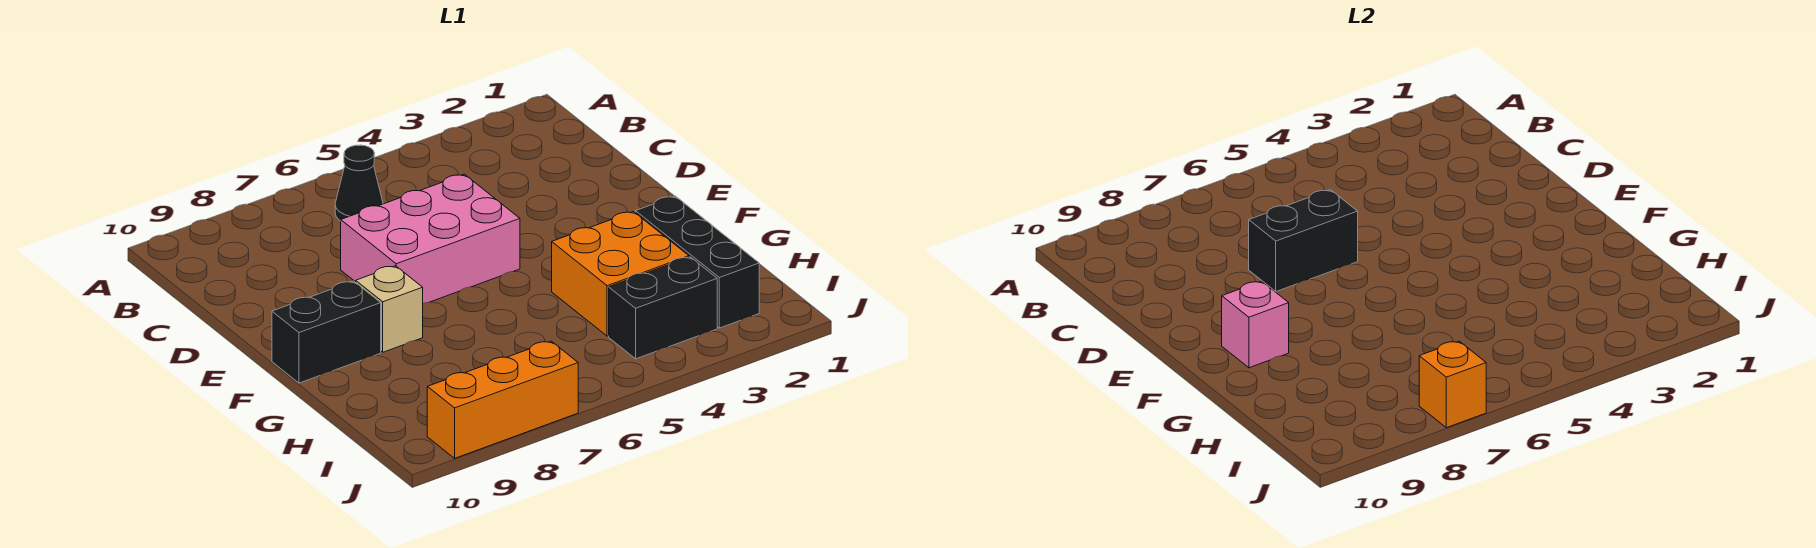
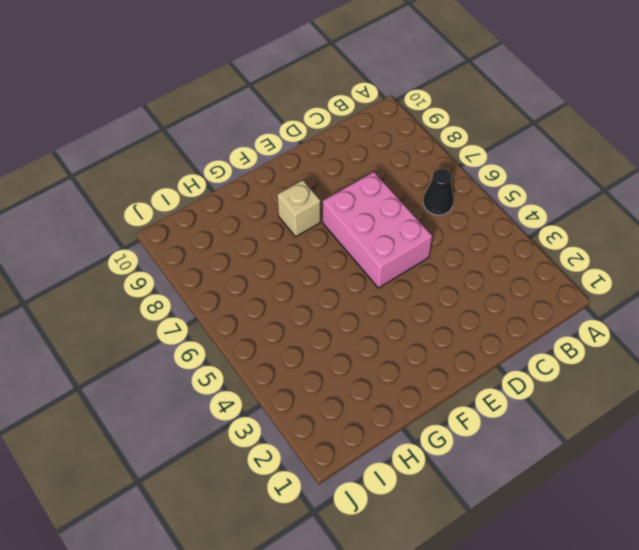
none -> black brick F9:F10 level 1
none -> black brick G2:I2 level 1

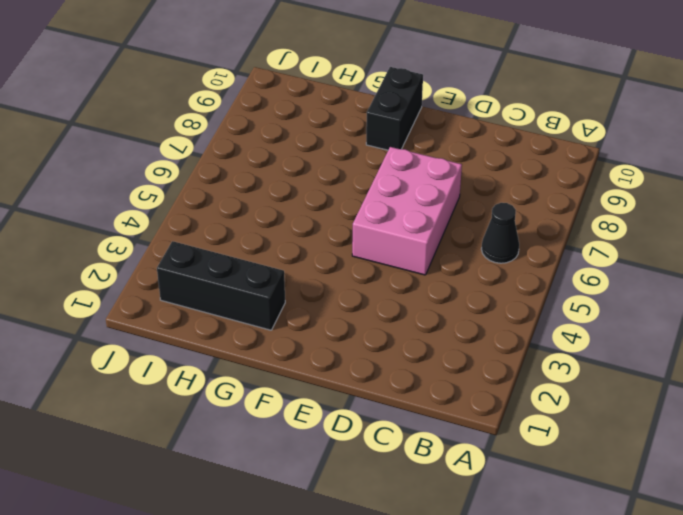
none -> tan brick F8 level 1
none -> orange brick G3:H4 level 1

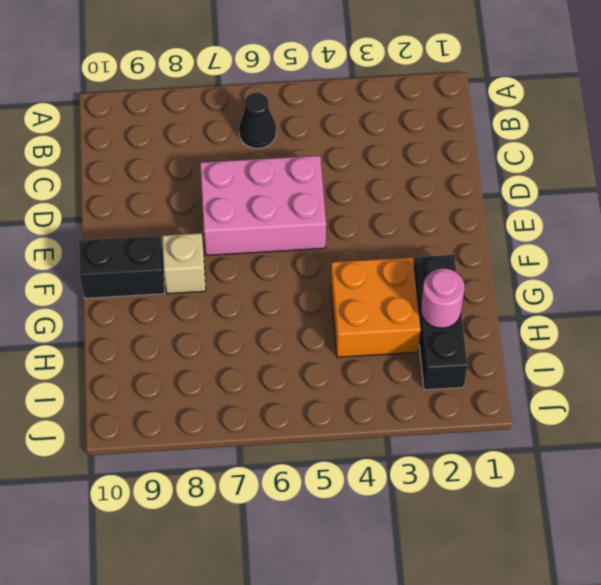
pink round brick H2 level 2 -> none
none -> black brick I3:I4 level 1
none -> orange brick J7:J9 level 1

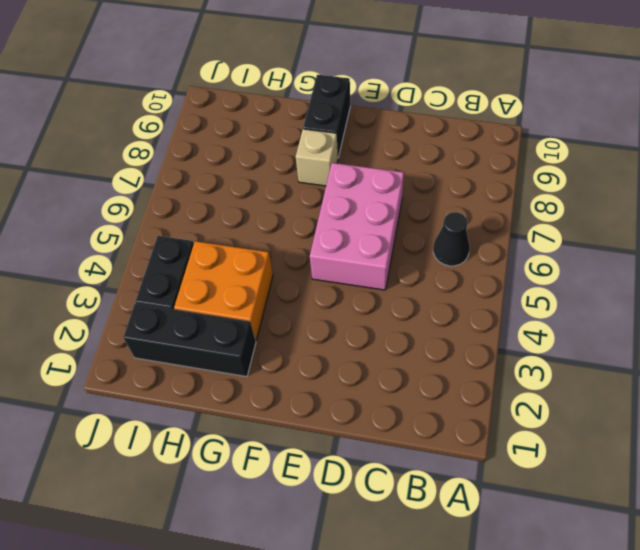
none -> orange brick J7:J9 level 1
none -> black brick D6:D7 level 2

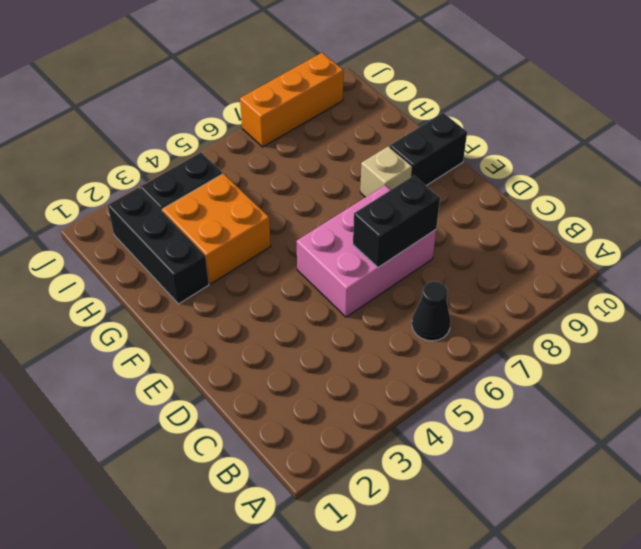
none -> pink brick F9 level 2
none -> orange brick J7 level 2

